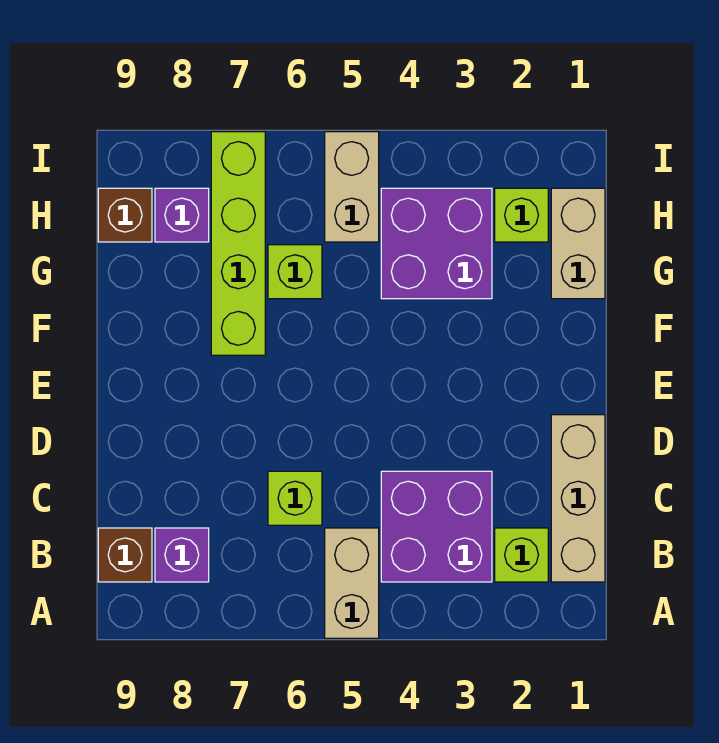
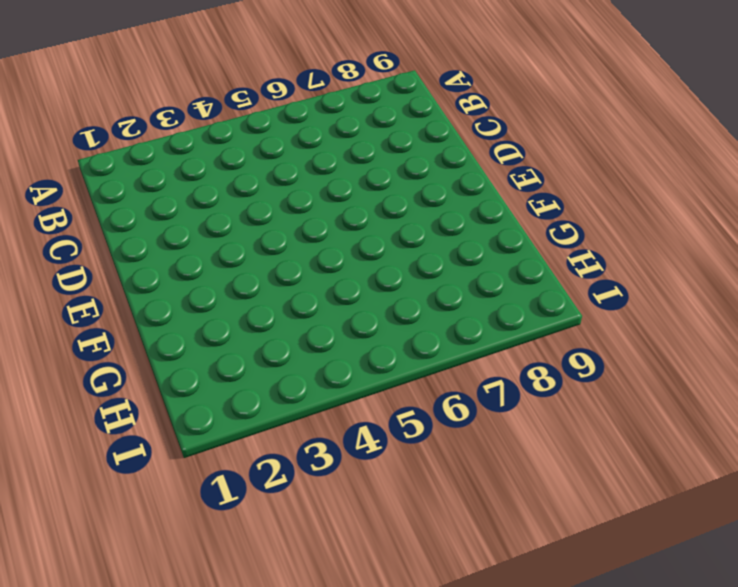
none -> tan brick A5:B5 level 1
none -> tan brick B1:D1 level 1
none -> lime brick B2 level 1

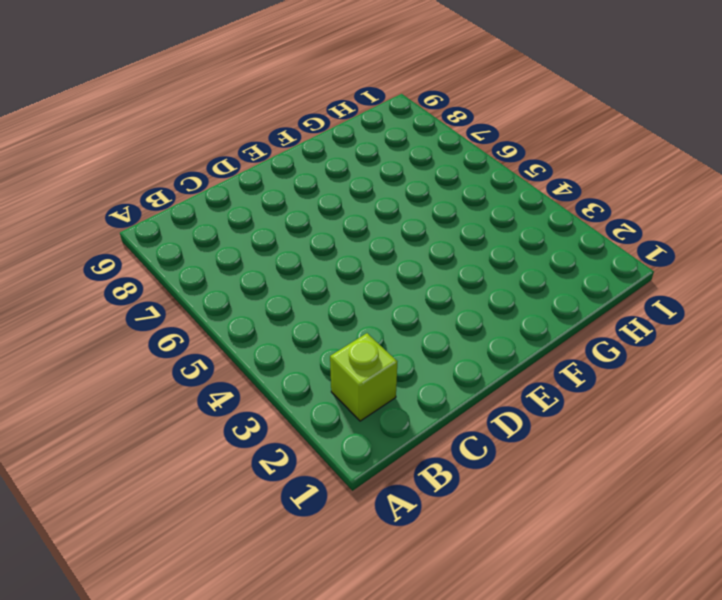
none -> tan brick A5:B5 level 1
none -> tan brick B1:D1 level 1
none -> purple brick B3:C4 level 1

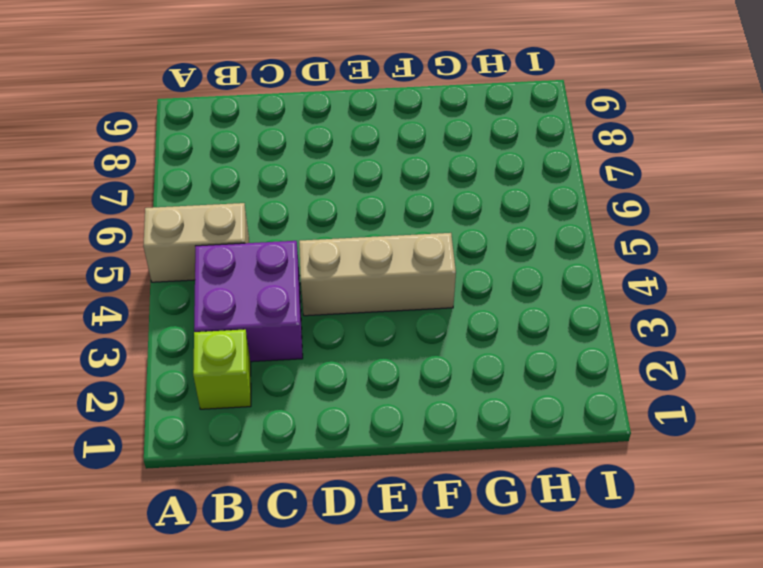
tan brick D4:F4 level 1 -> tan brick B1:D1 level 1
none -> purple brick B8 level 1
none -> brown brick B9 level 1
none -> lime brick C6 level 1

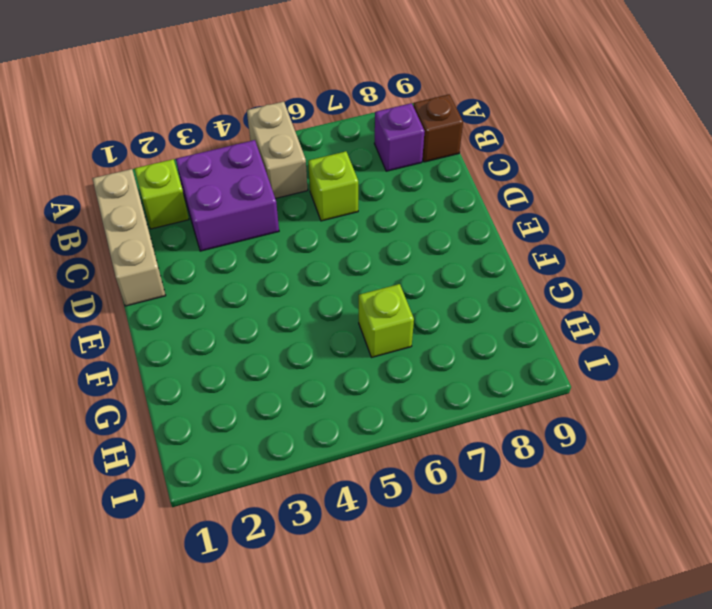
none -> lime brick F7:I7 level 1
none -> tan brick G1:H1 level 1
none -> purple brick G3:H4 level 1

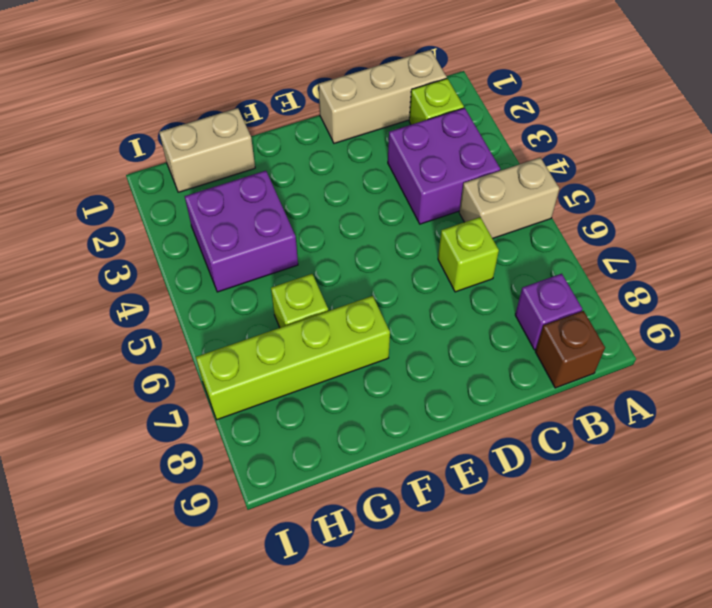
none -> lime brick H2 level 1
none -> tan brick H5:I5 level 1
none -> purple brick H8 level 1

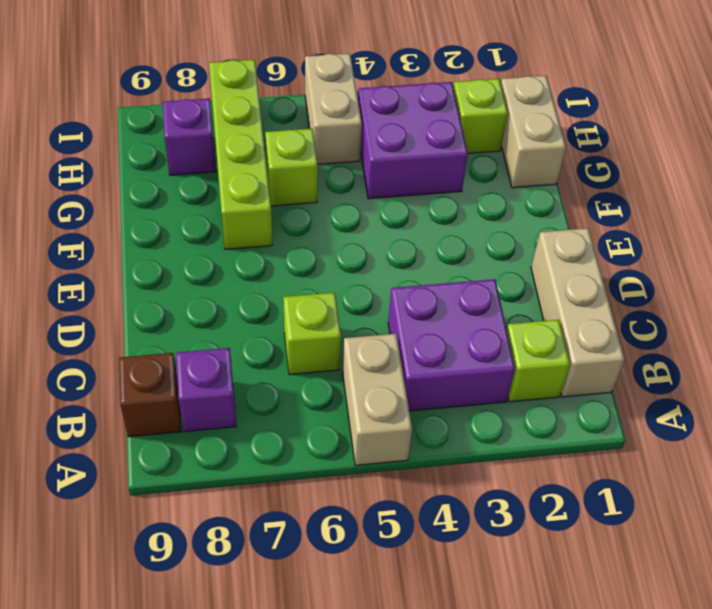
none -> brown brick H9 level 1

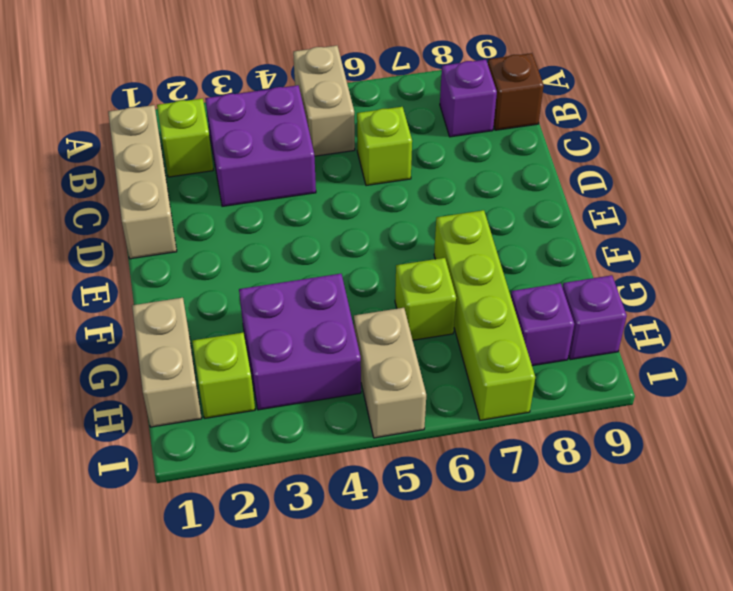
purple brick H9 level 1 -> brown brick H9 level 1

